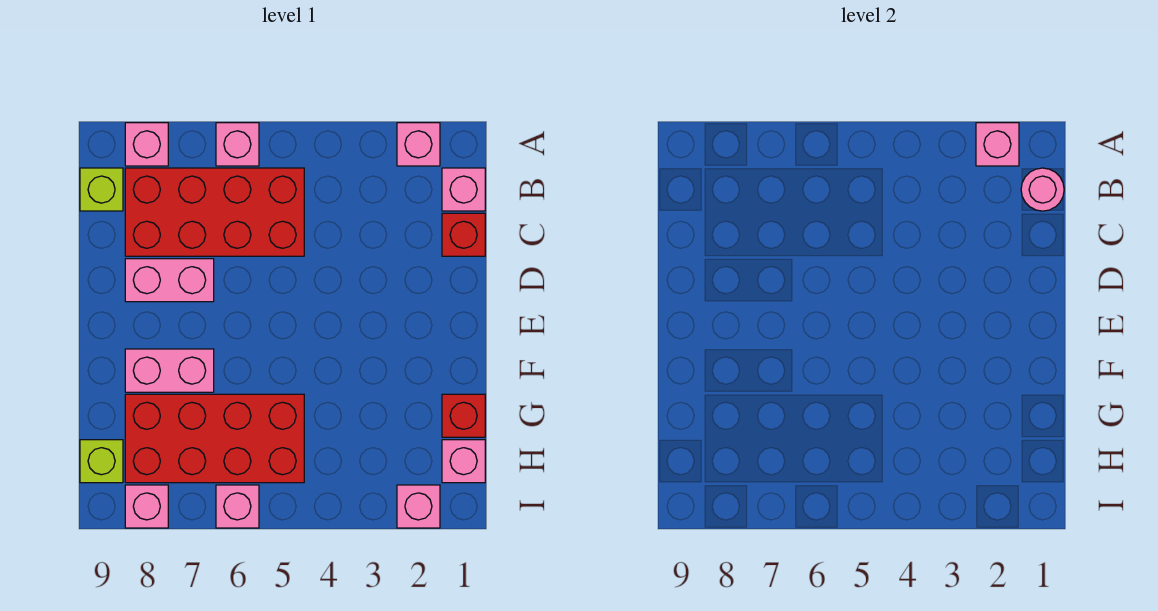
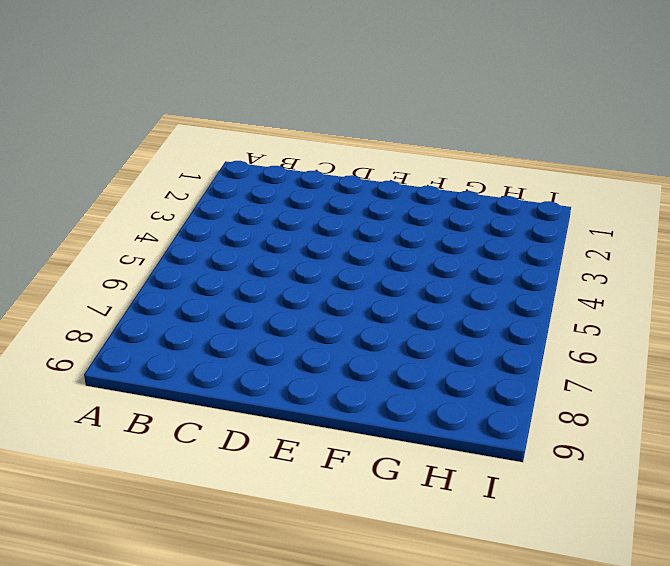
none -> pink brick A2 level 1
none -> pink brick A6 level 1
none -> pink brick A8 level 1

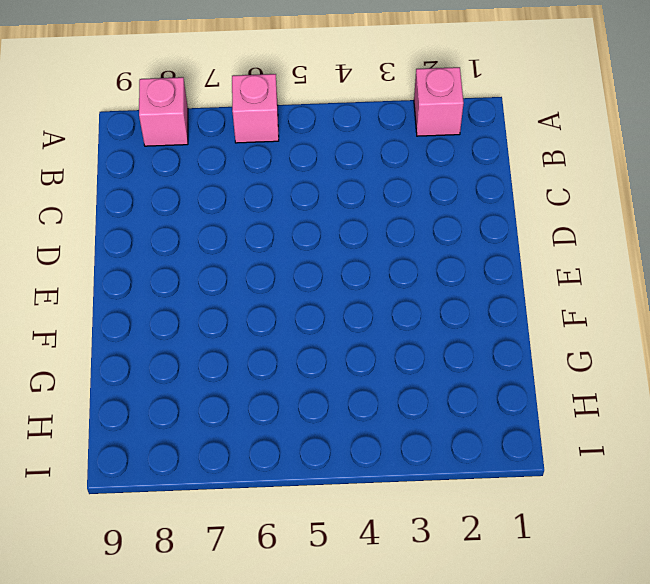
none -> pink brick B1 level 1
none -> red brick B5:C8 level 1
none -> lime brick B9 level 1

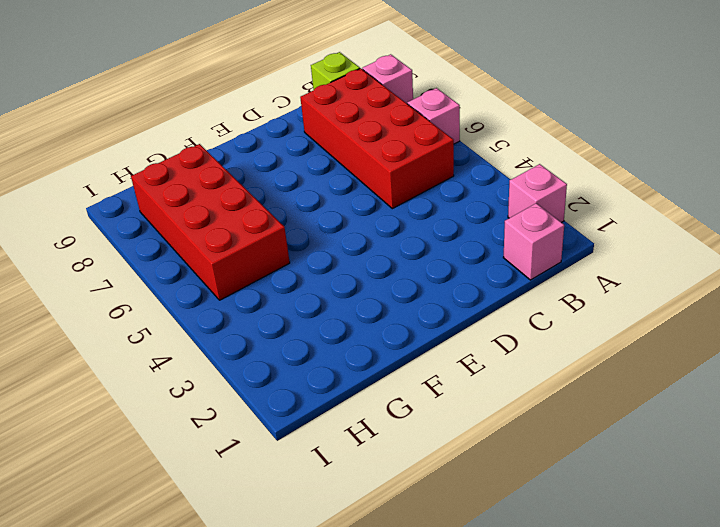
none -> red brick C1 level 1
none -> pink brick D7:D8 level 1
none -> pink brick F7:F8 level 1

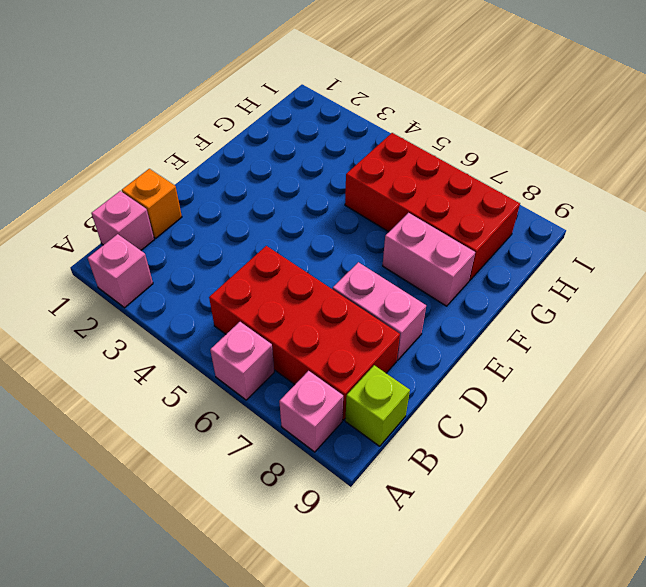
orange brick C1 level 1 -> red brick C1 level 1
none -> red brick G1 level 1
none -> pink brick H1 level 1
none -> lime brick H9 level 1

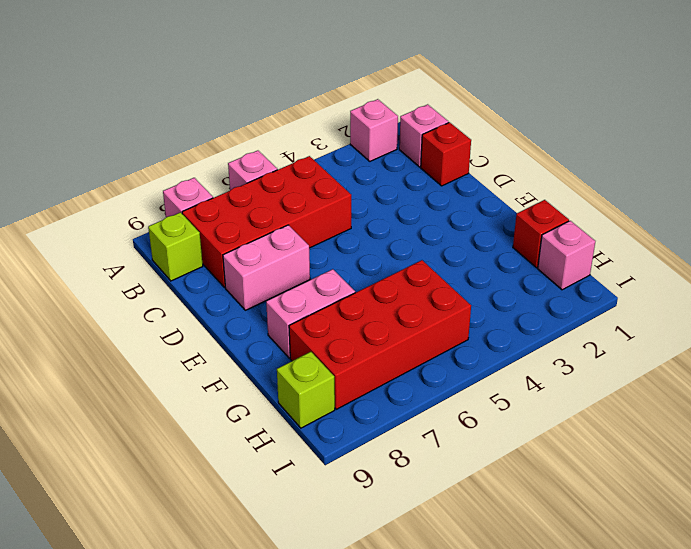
none -> pink brick I2 level 1
none -> pink brick I6 level 1
none -> pink brick I8 level 1

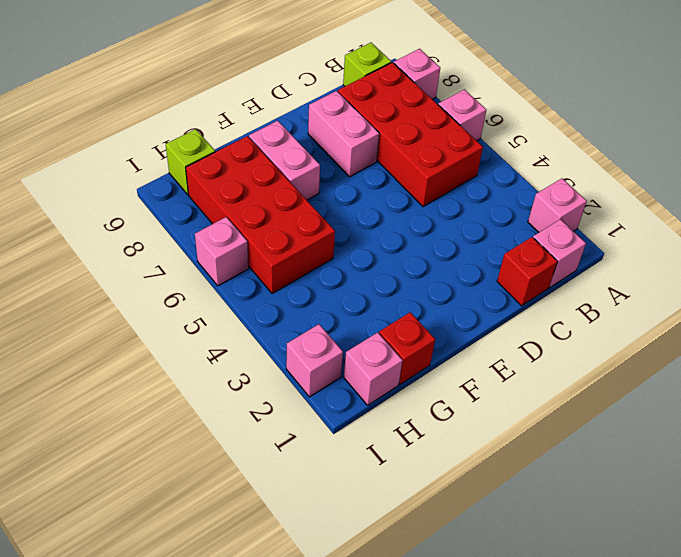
none -> pink brick I8 level 1
none -> pink brick A2 level 2
none -> pink round brick B1 level 2

